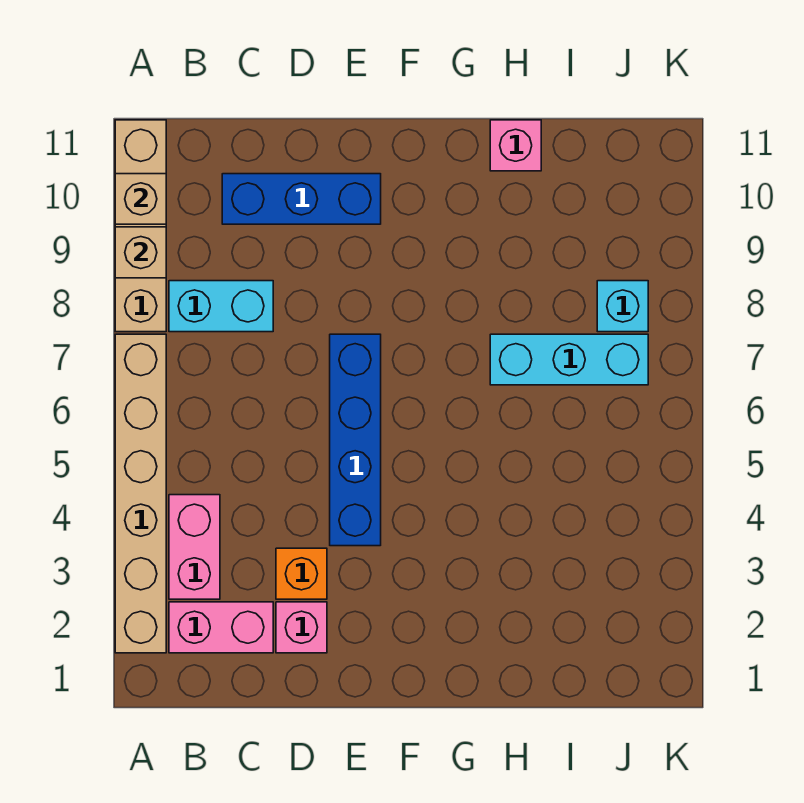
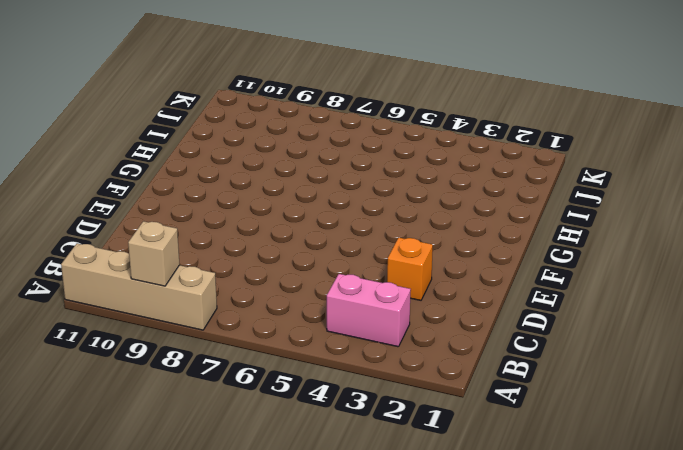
none -> tan brick A2:A7 level 1
none -> pink brick B2:C2 level 1
none -> cyan brick B8:C8 level 1

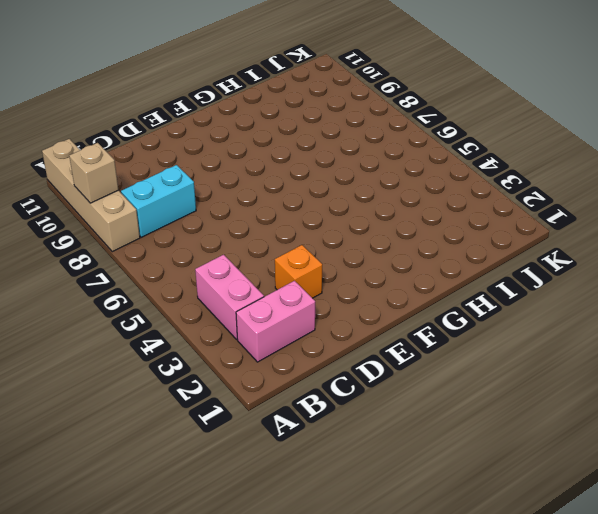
none -> tan brick A2:A7 level 1
none -> blue brick C10:E10 level 1
none -> pink brick D2 level 1

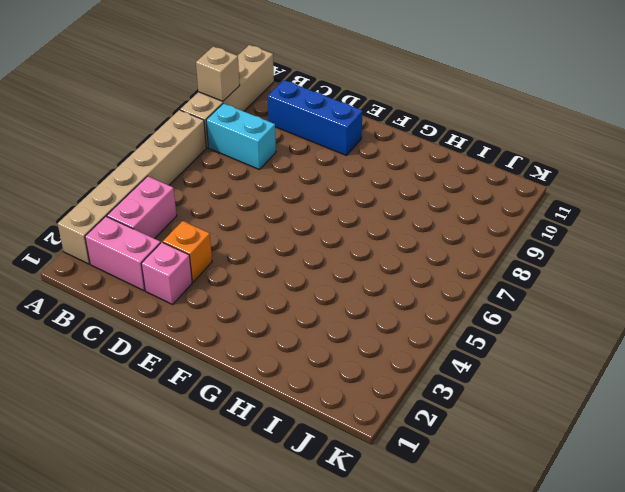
none -> blue brick E4:E7 level 1
none -> cyan brick H7:J7 level 1
none -> pink brick H11 level 1

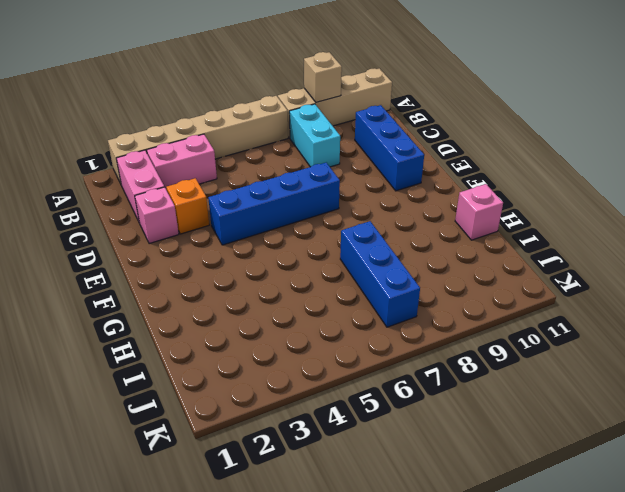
blue brick H7:J7 level 1 -> cyan brick H7:J7 level 1
none -> cyan brick J8 level 1
none -> tan brick A10 level 2

